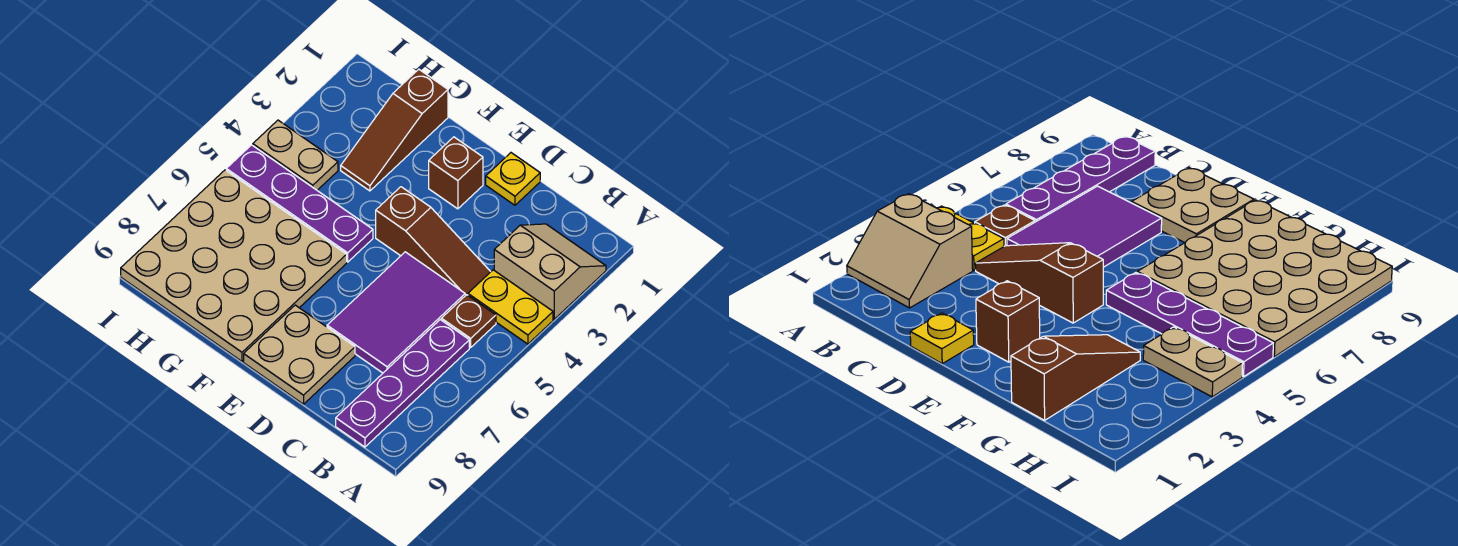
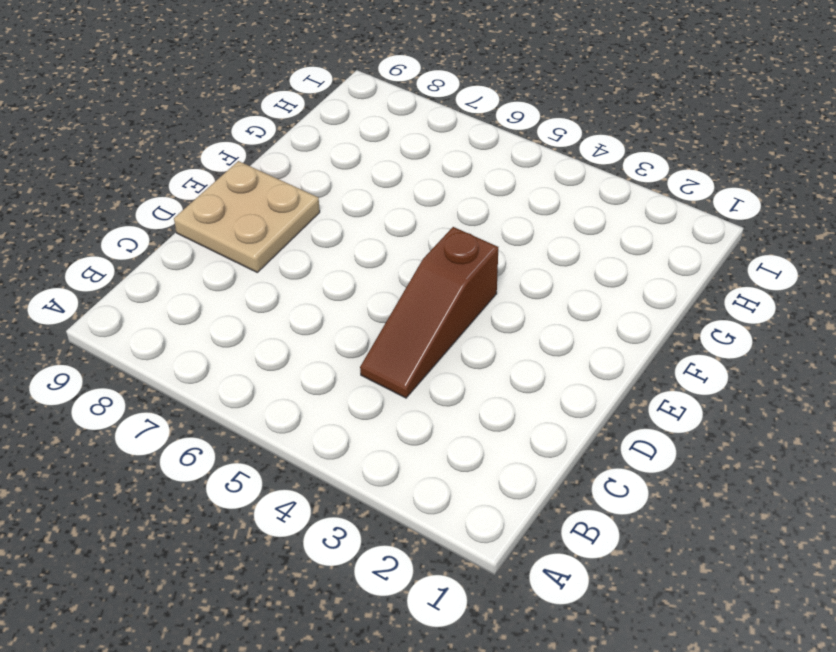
none -> tan slope A2:B3 level 1 top 3
none -> yellow plate A4:B4 level 1
none -> brown plate B5 level 1

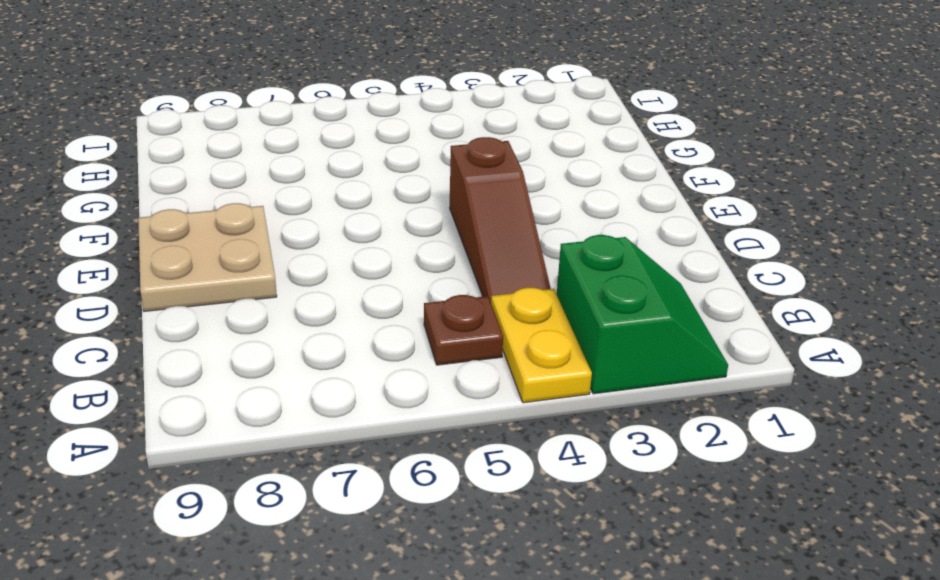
green slope A2:B3 level 1 top 3 -> tan slope A2:B3 level 1 top 3
none -> purple plate B6:B9 level 1
none -> purple tile C5:D7 level 1
none -> yellow plate D1 level 1

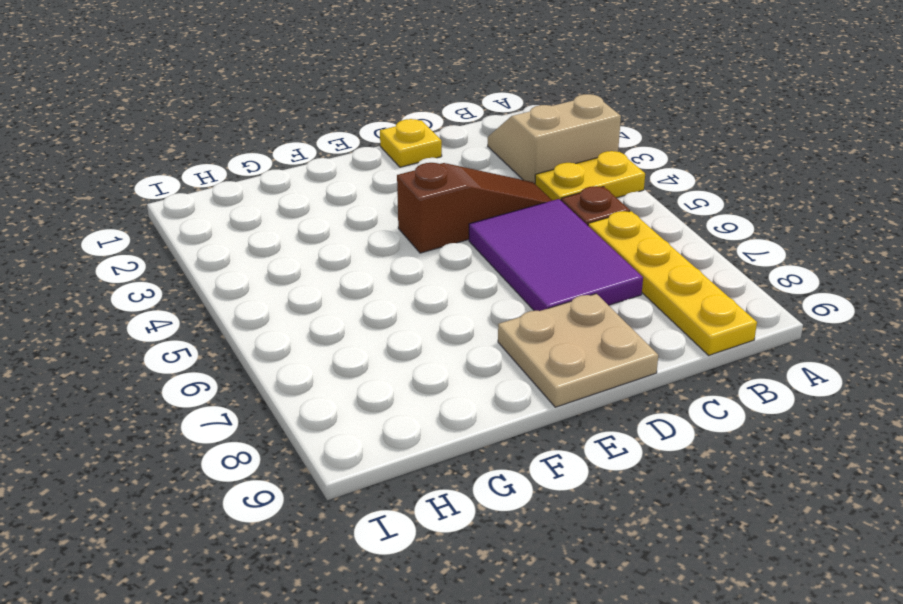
yellow plate B6:B9 level 1 -> purple plate B6:B9 level 1
none -> brown brick E2 level 1
none -> purple plate F5:I5 level 1
none -> tan plate F6:I9 level 1

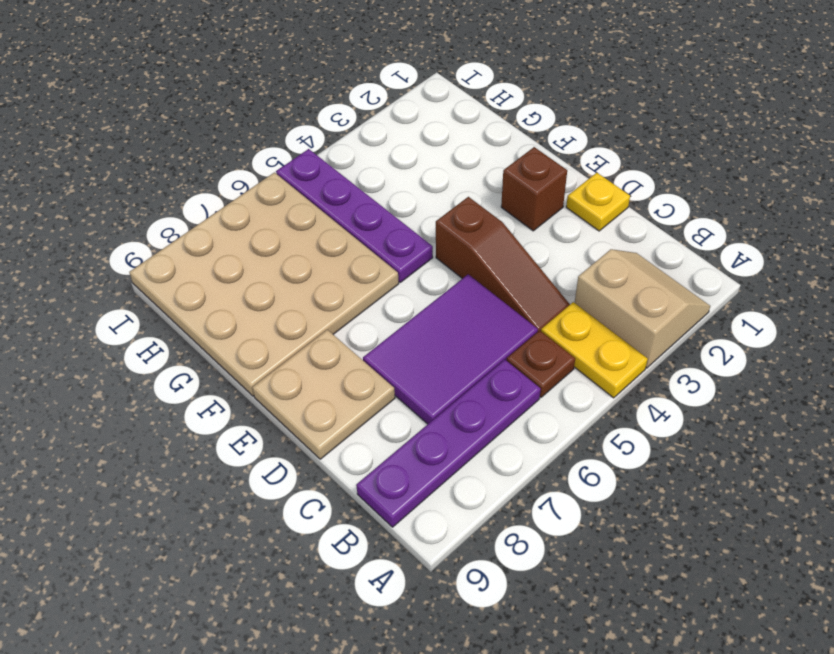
none -> brown slope G1:G3 level 1 top 1
none -> tan plate H4:I4 level 1

